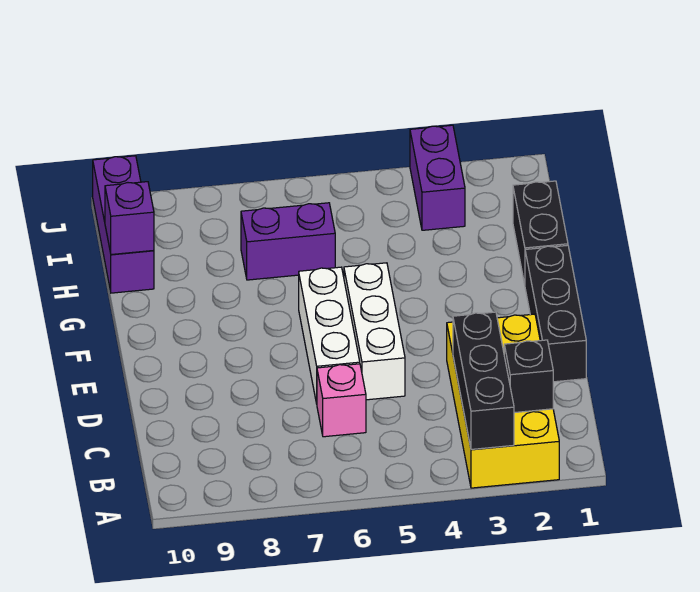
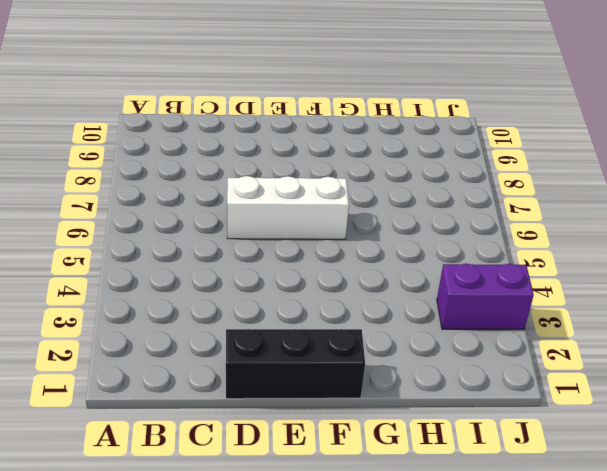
none -> yellow brick A2:D3 level 1
none -> pink brick C6 level 1
none -> white brick D5:F5 level 1

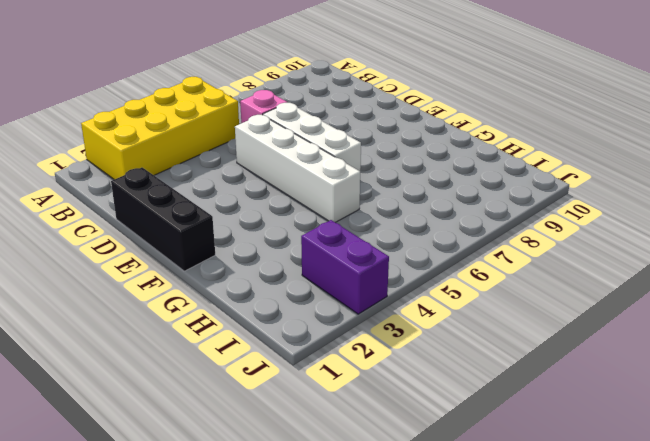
yellow brick A2:B5 level 1 -> yellow brick A2:D3 level 1
white brick D5:G5 level 1 -> white brick D5:F5 level 1
none -> black brick G1:H1 level 1
none -> purple brick H6:H7 level 1
none -> purple brick H10:J10 level 1

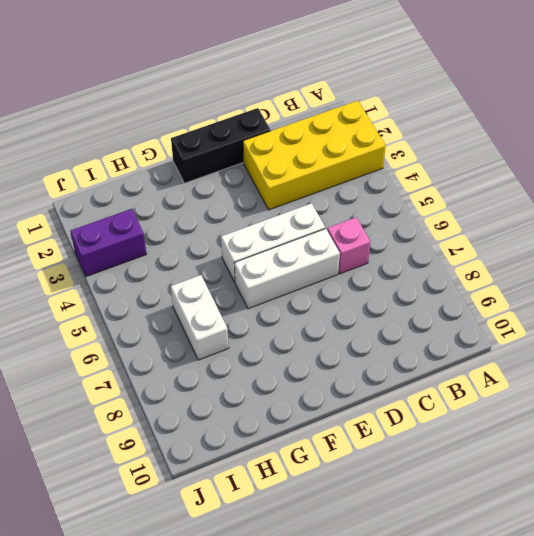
white brick H6:H7 level 1 -> purple brick H6:H7 level 1
none -> black brick G1:H1 level 1
none -> purple brick H10:J10 level 1
none -> black brick A3:C3 level 2

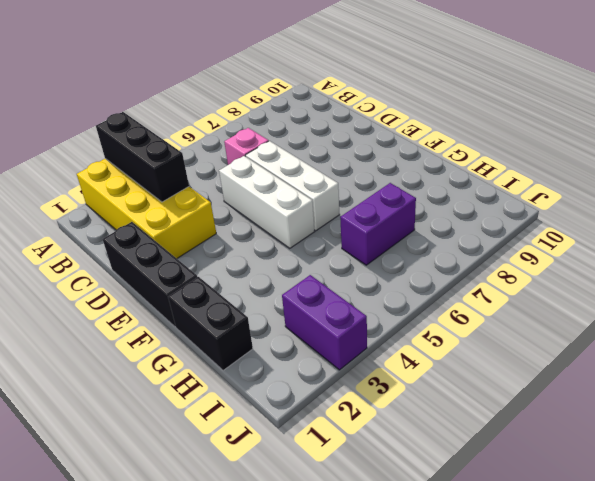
none -> purple brick H10:J10 level 1
none -> black brick B2 level 2
none -> purple brick H10 level 2

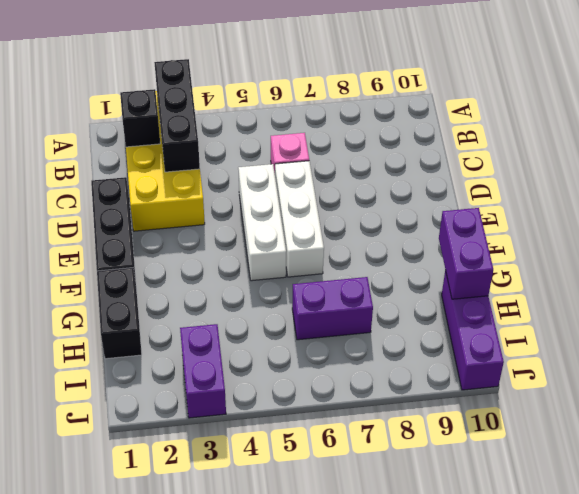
purple brick G10:H10 level 2 -> purple brick H10 level 2

